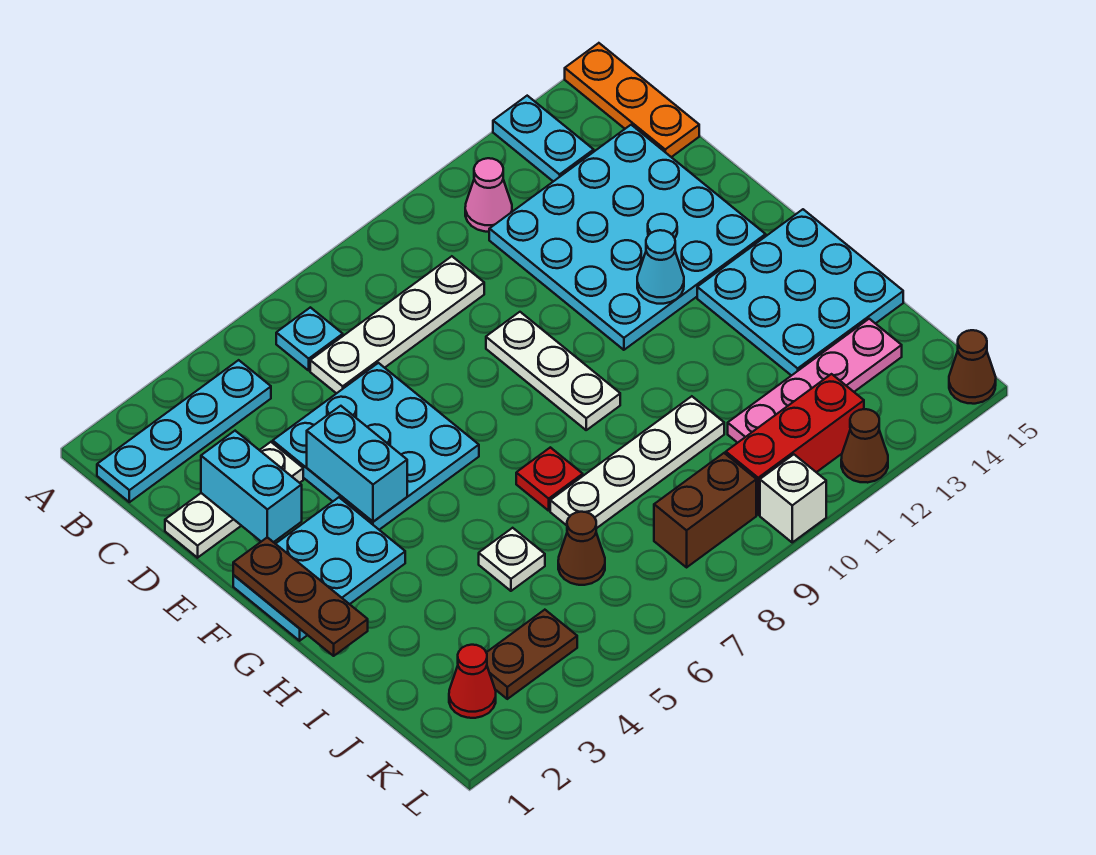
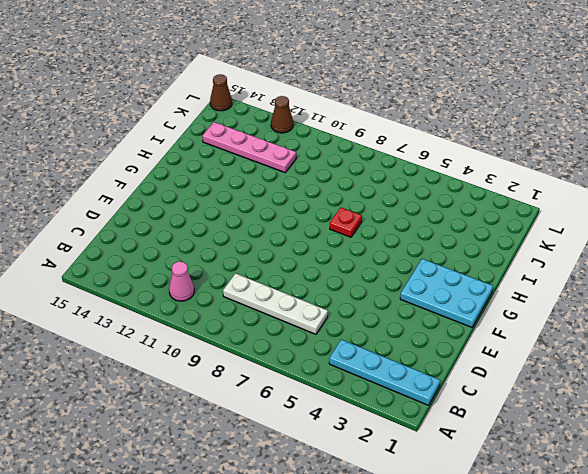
none -> cyan plate A13:B13 level 1
none -> orange plate A15:C15 level 1
none -> cyan plate B6 level 1

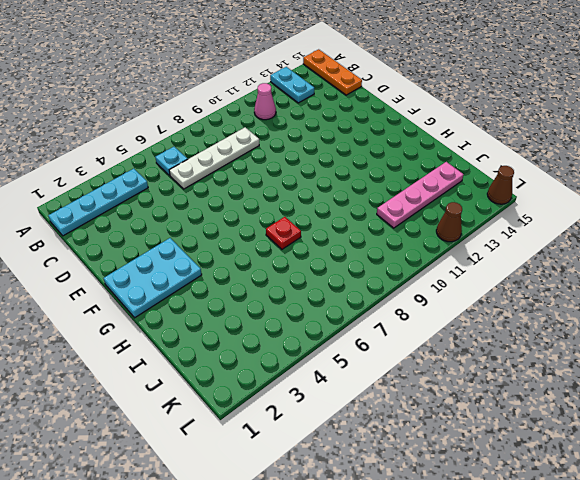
none -> cyan plate C11:F14 level 1
none -> white plate D1:D3 level 1
none -> cyan plate D4:F6 level 1

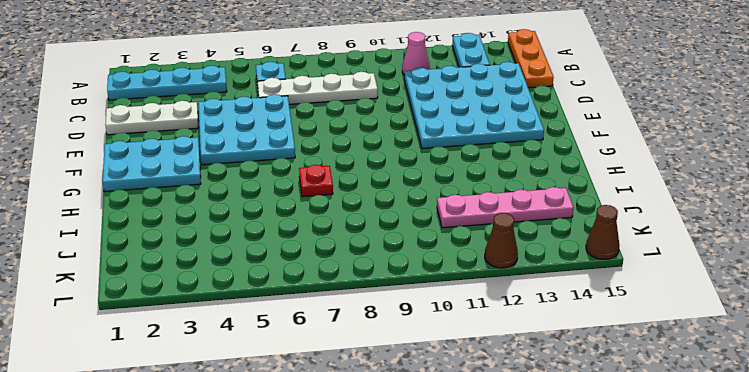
none -> white plate E9:G9 level 1
none -> cyan plate G13:I15 level 1
none -> white plate I5 level 1

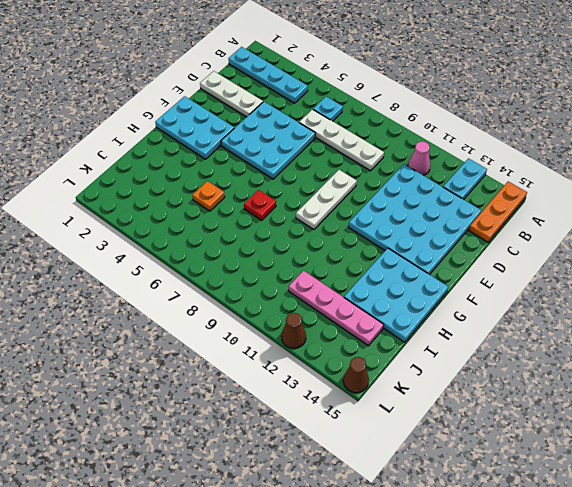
orange plate I5 level 1 -> white plate I5 level 1
none -> white plate I7:I10 level 1
none -> brown cone J6 level 1
none -> red cone K2 level 1

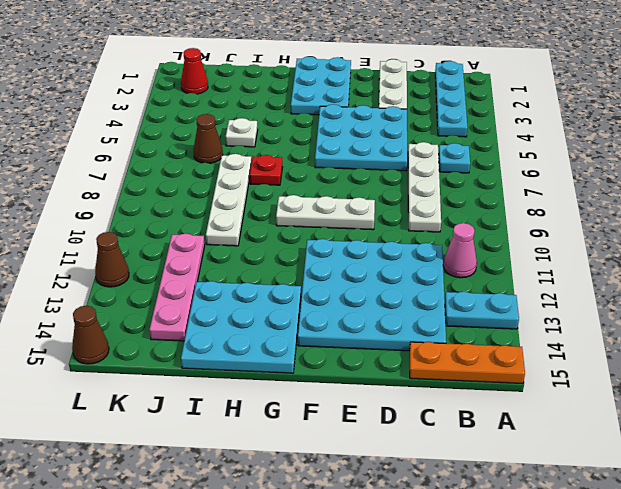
none -> brown plate K3:K4 level 1
none -> brown brick K8:K9 level 1
none -> red brick K10:K12 level 1

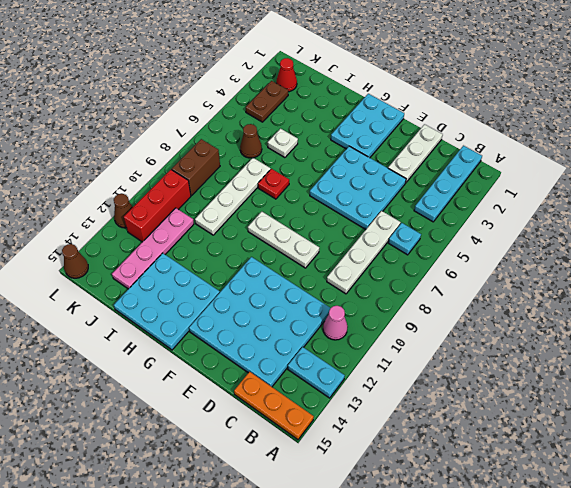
none -> white brick L10 level 1
none -> cyan brick D2:E2 level 2
none -> cyan brick E4:F4 level 2

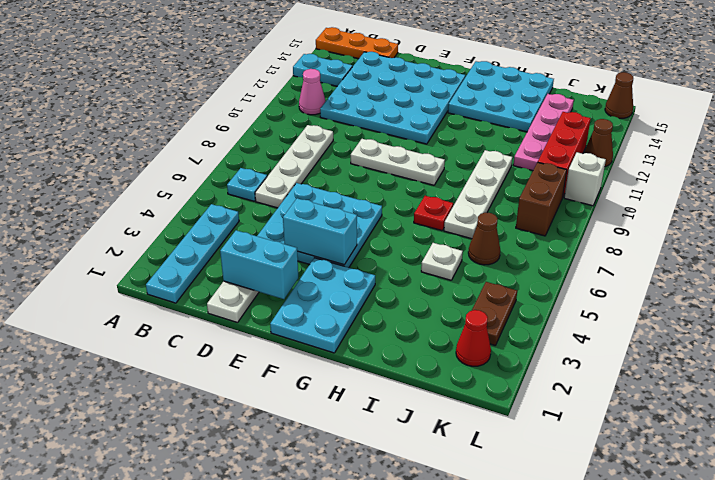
none -> brown plate F1:H1 level 2
none -> cyan cone F12 level 2

